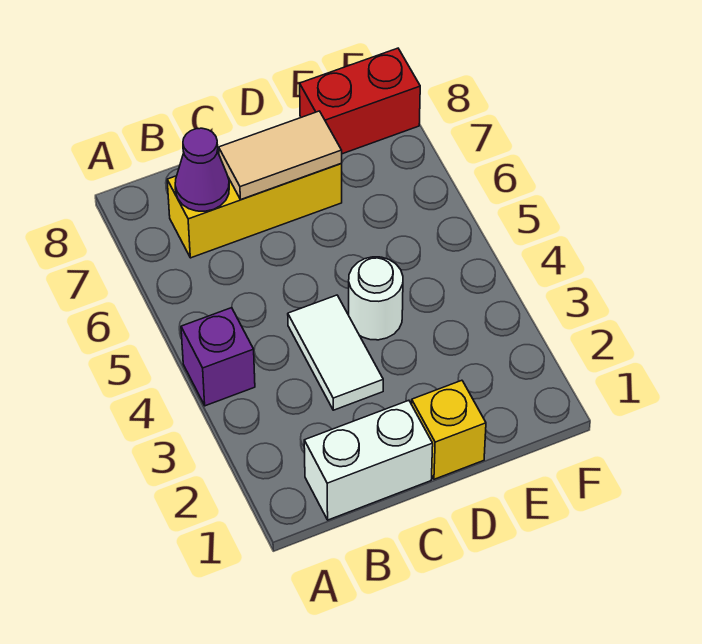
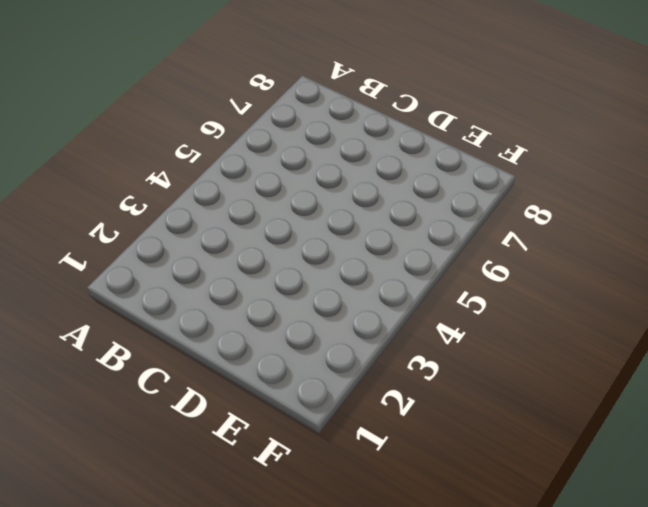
none -> purple brick A4 level 1
none -> white brick B1:C1 level 1

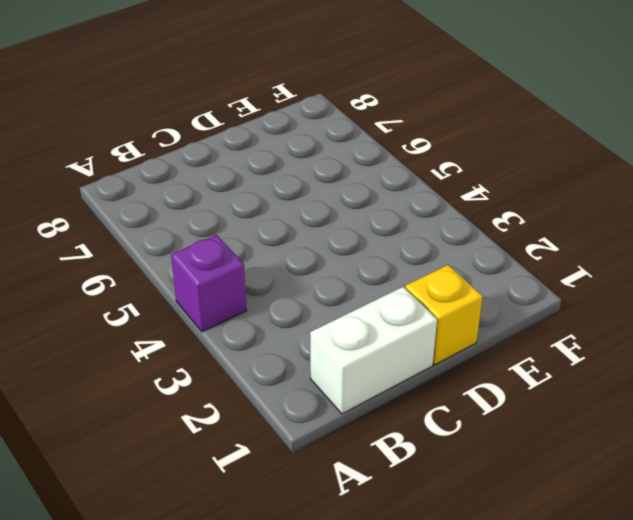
none -> yellow brick B7:D7 level 1
none -> white tile C3:C4 level 1

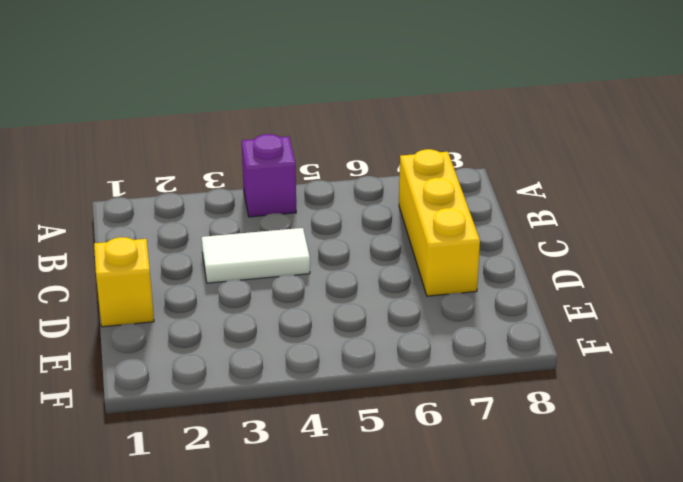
none -> white brick B1:C1 level 1
none -> white round brick D4 level 1

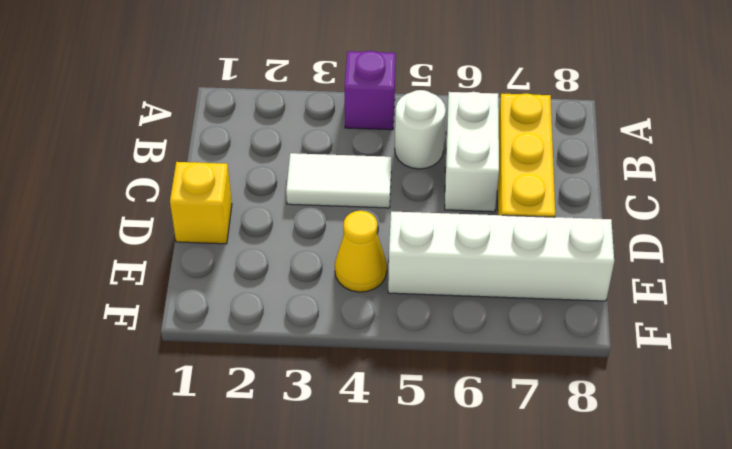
white round brick B5 level 1 -> white round brick D4 level 1
white brick B6:C6 level 1 -> white brick B1:C1 level 1
yellow cone E4 level 1 -> none
white brick E5:E8 level 1 -> red brick E8:F8 level 1
none -> purple cone B7 level 2
none -> tan tile C7:D7 level 2

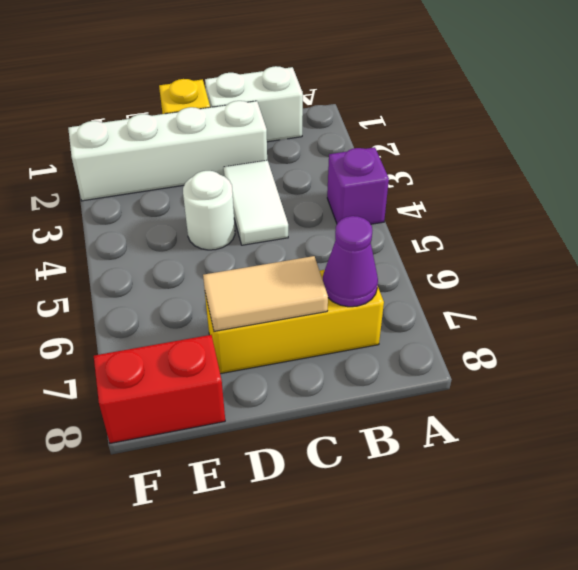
white brick C2:F2 level 1 -> none

